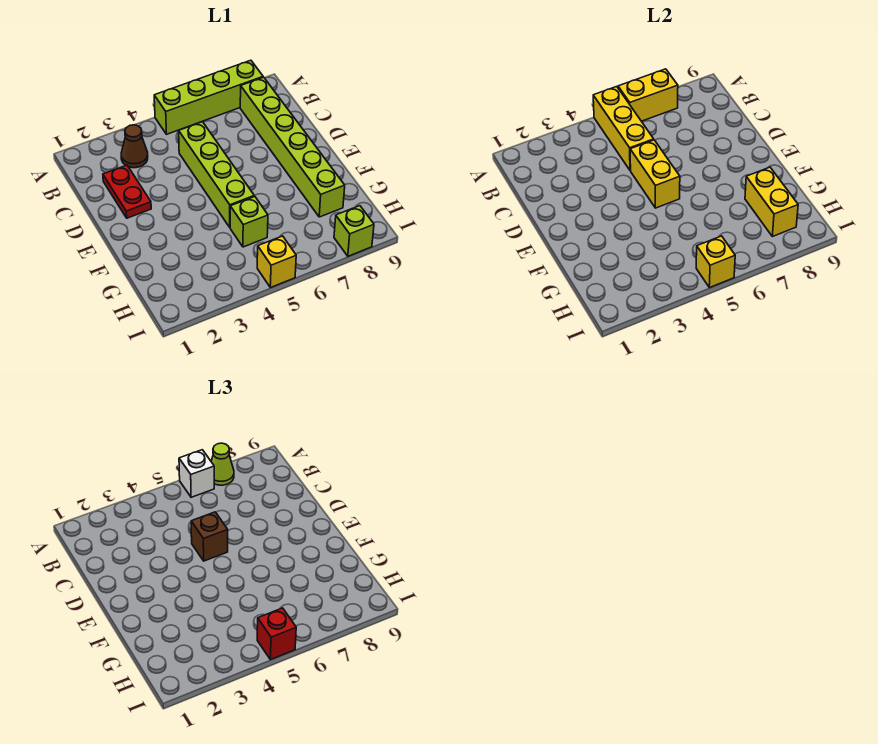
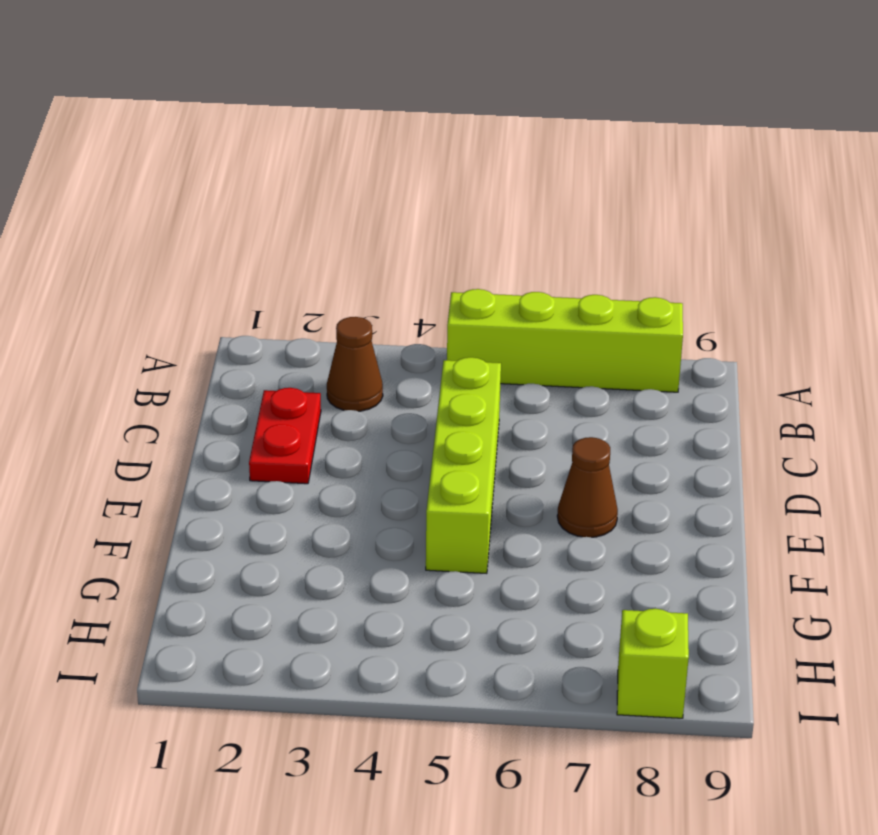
brown cone E7 level 1 -> none
none -> lime brick B8:G8 level 1
none -> lime brick G5 level 1
none -> yellow brick I5 level 1

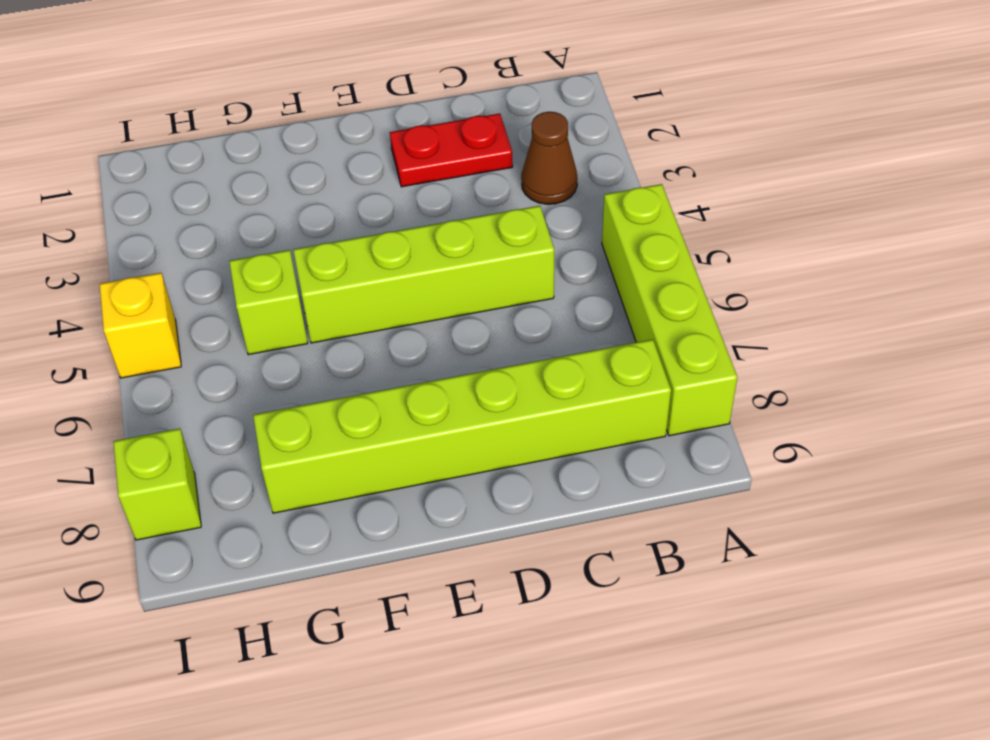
none -> yellow brick A5:C5 level 2
none -> yellow brick A6:A7 level 2
none -> yellow brick D5:E5 level 2

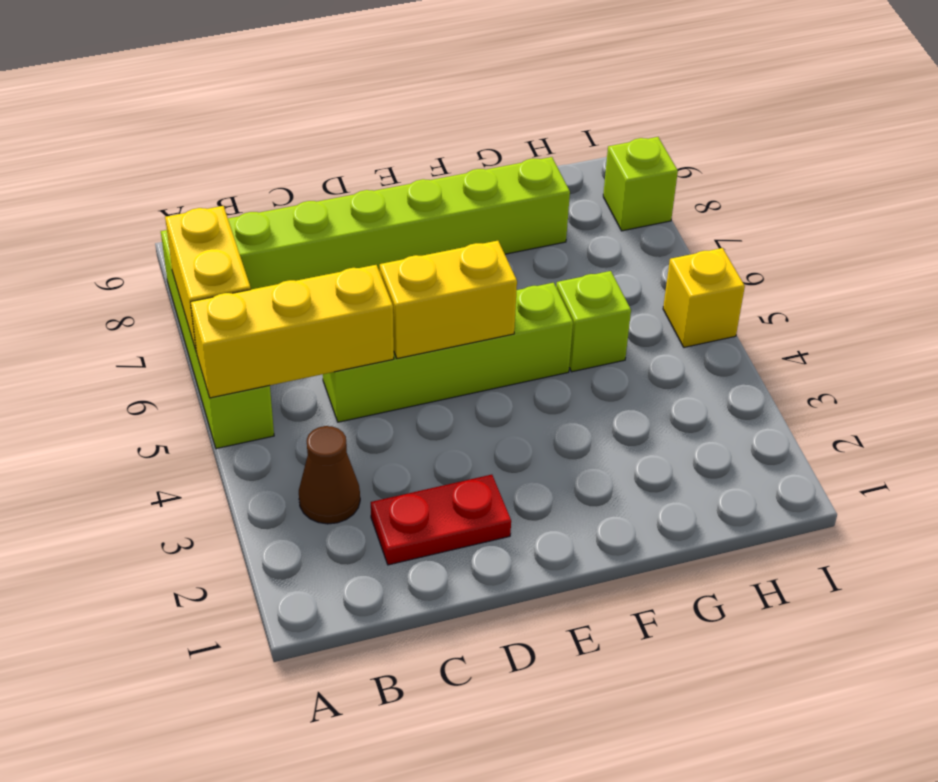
none -> yellow brick G8:H8 level 2
none -> yellow brick I5 level 2
none -> white brick A6 level 3

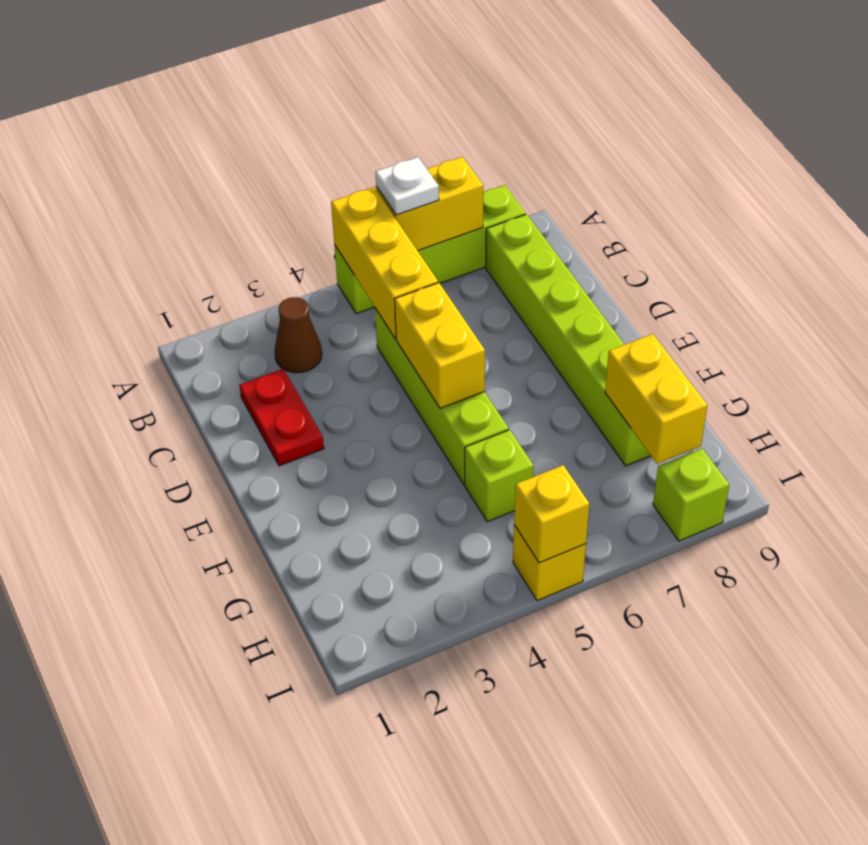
white plate A6 level 3 -> white brick A6 level 3
none -> lime cone A7 level 3
none -> brown brick D5 level 3
none -> red brick I5 level 3

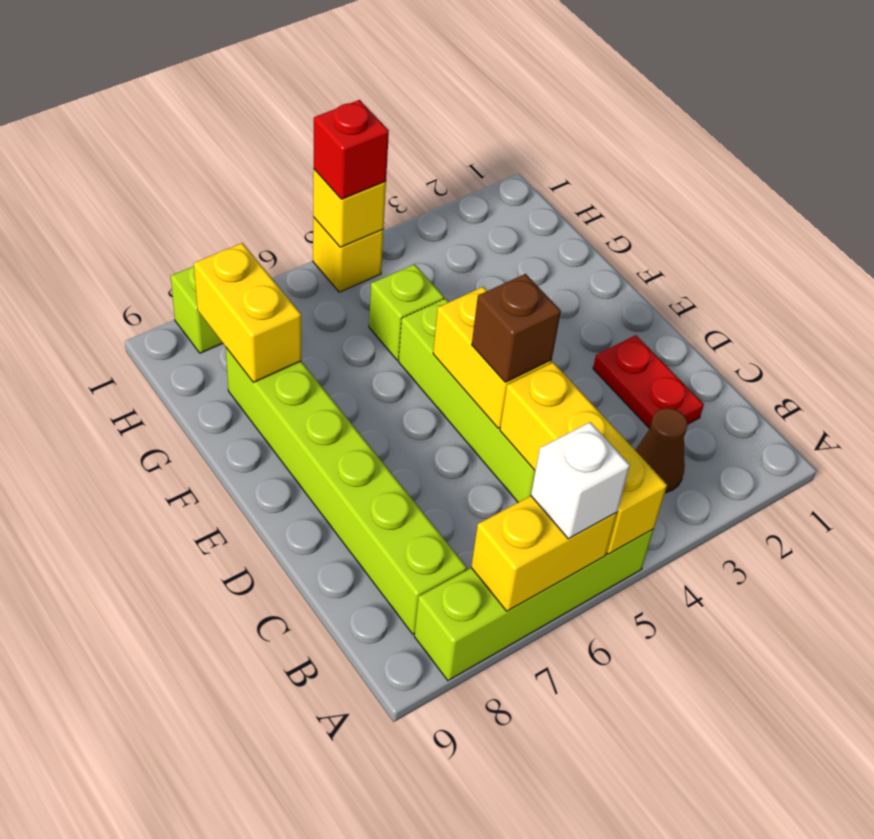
none -> lime cone A7 level 3

